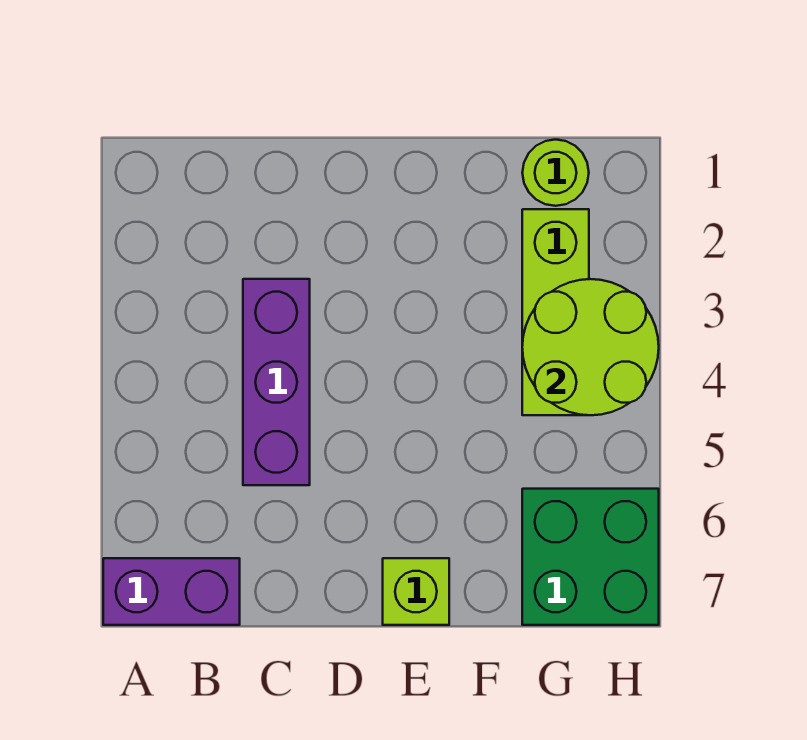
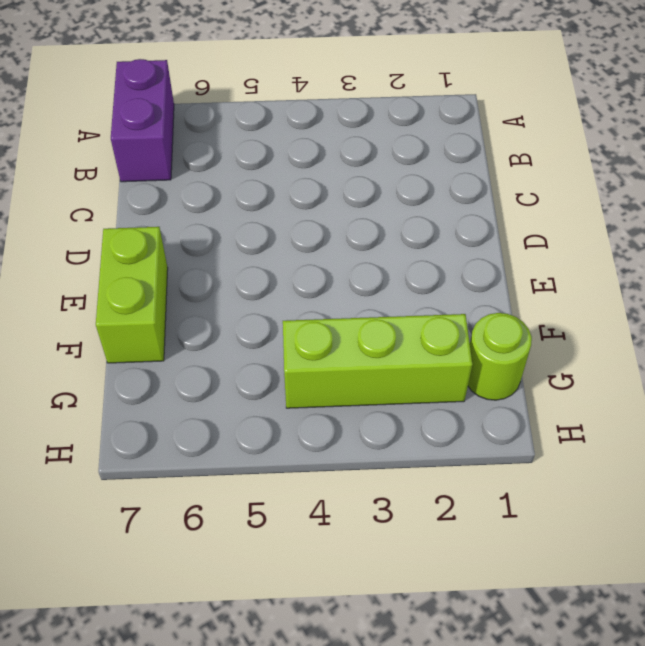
lime brick E7:F7 level 1 -> lime brick E7 level 1
none -> purple brick C3:C5 level 1
none -> green brick G6:H7 level 1

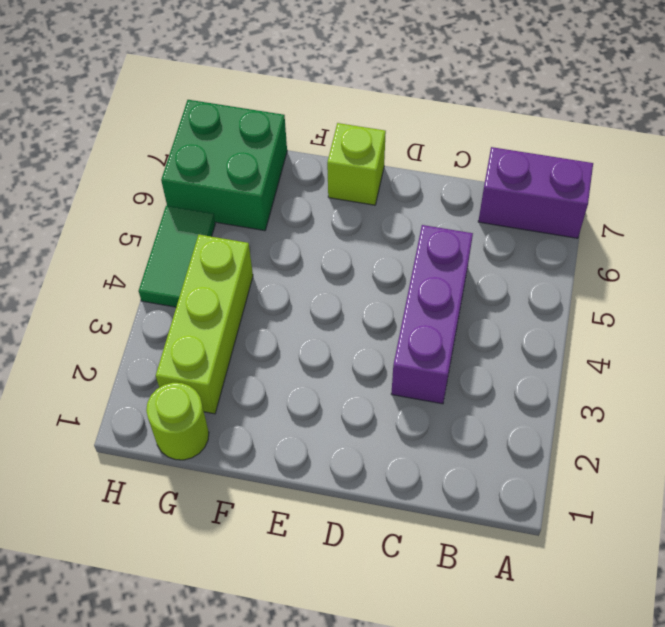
green tile H4:H5 level 1 -> none
none -> lime round brick G3:H4 level 2

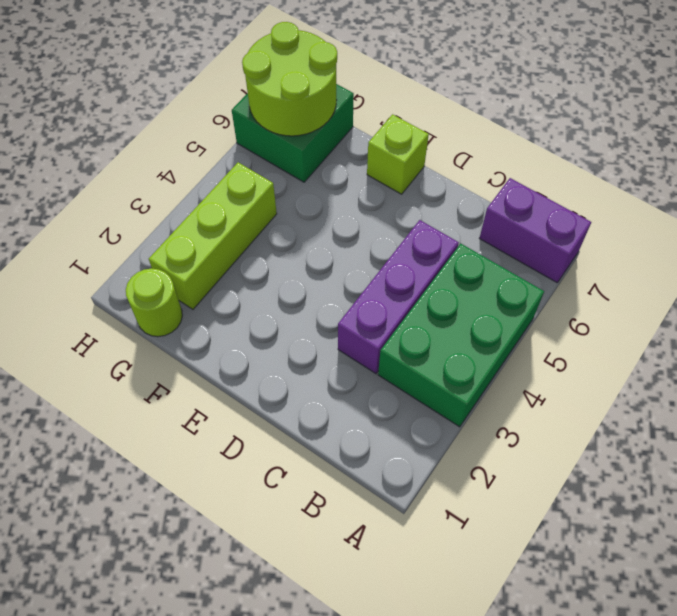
green brick A3:B5 level 1 -> none
lime round brick G6:H7 level 2 -> lime round brick G3:H4 level 2

